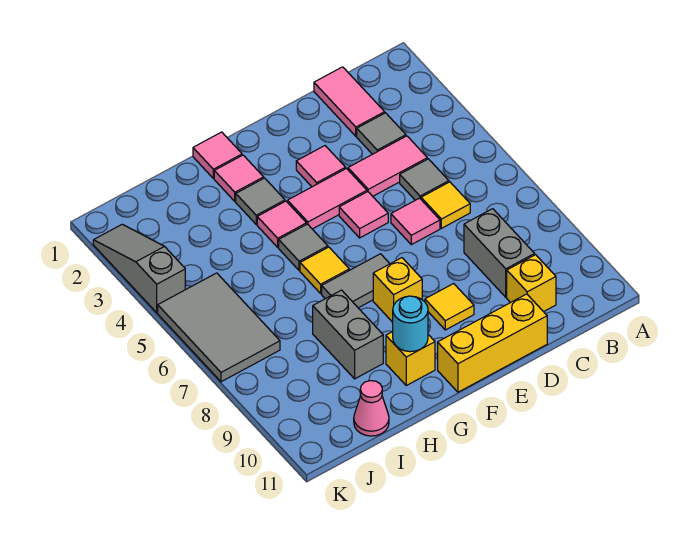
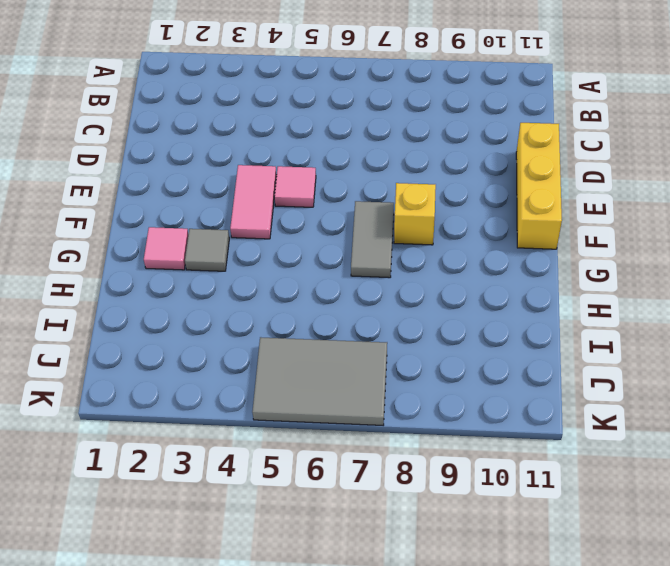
none -> pink tile C1:C2 level 1
none -> grey tile C3 level 1
none -> pink tile C4:D4 level 1

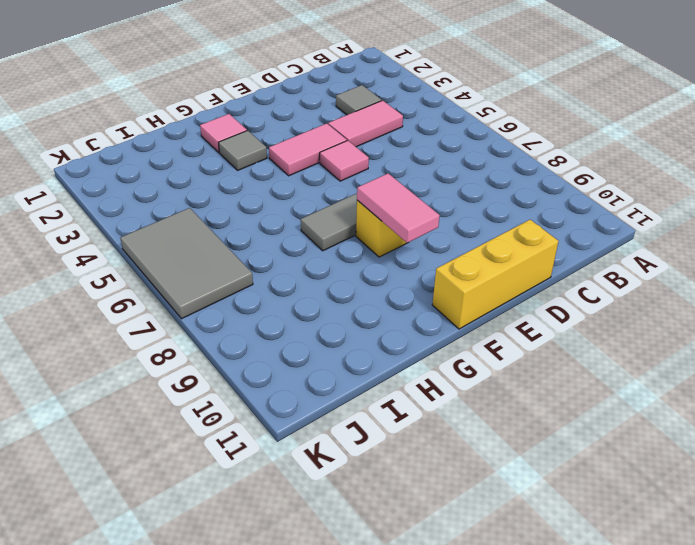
pink tile F8:F9 level 2 -> pink tile C1:C2 level 1
none -> grey tile C5 level 1
none -> yellow tile C6 level 1
none -> grey brick C8:C9 level 1

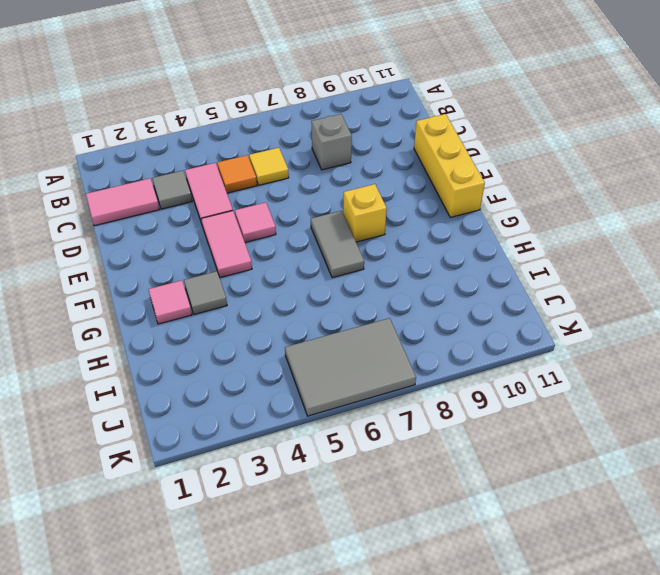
orange tile C5 level 1 -> grey tile C5 level 1
grey brick C8 level 1 -> grey brick C8:C9 level 1
none -> yellow brick C10 level 1
none -> pink tile D6 level 1
none -> pink tile E3 level 1

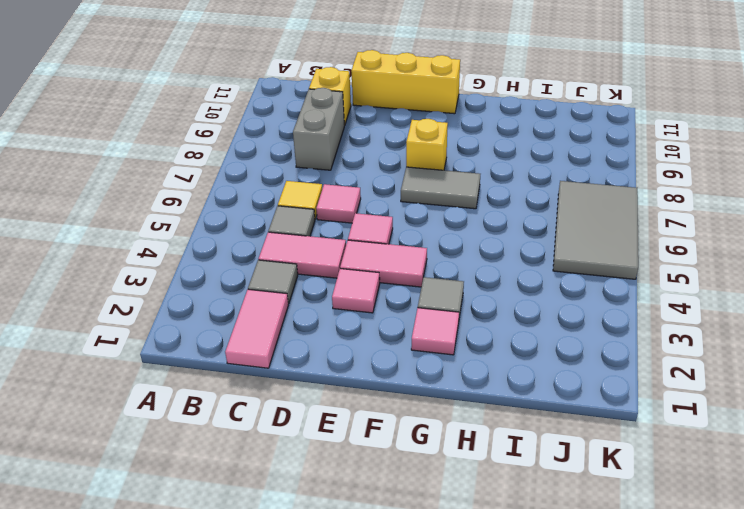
none -> yellow tile E9 level 1
none -> pink tile G1 level 1
none -> pink tile G4 level 1

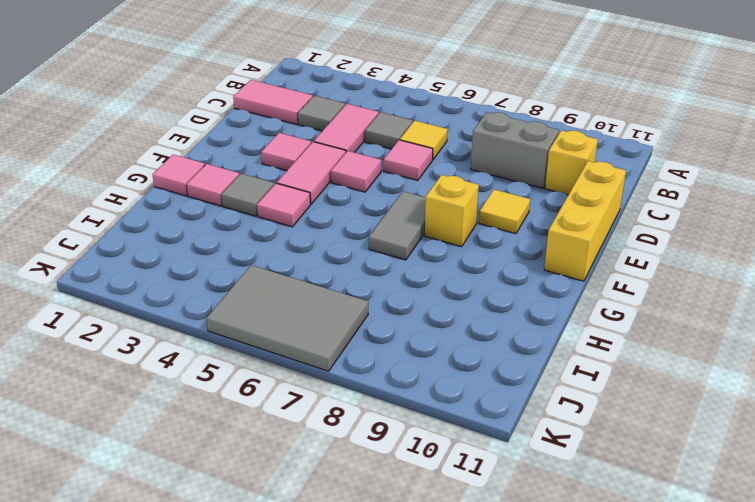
none -> grey tile G5 level 1
none -> yellow tile G6 level 1
none -> yellow brick G10 level 1

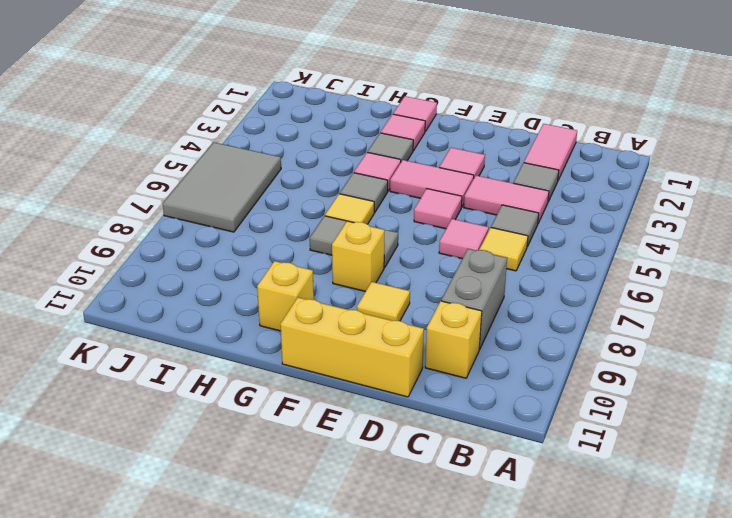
none -> grey brick H8:H9 level 1
none -> pink cone I11 level 1
none -> grey slope K2:K4 level 1 top 4

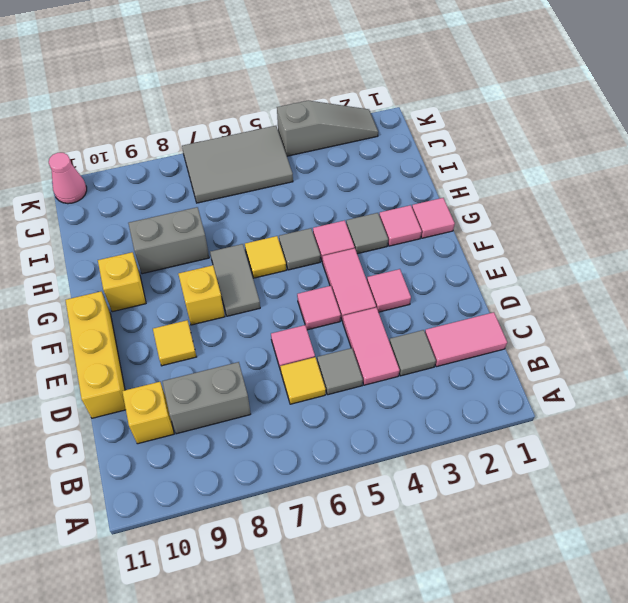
pink cone K11 level 1 -> pink cone I11 level 1
none -> cyan round brick G10 level 2

